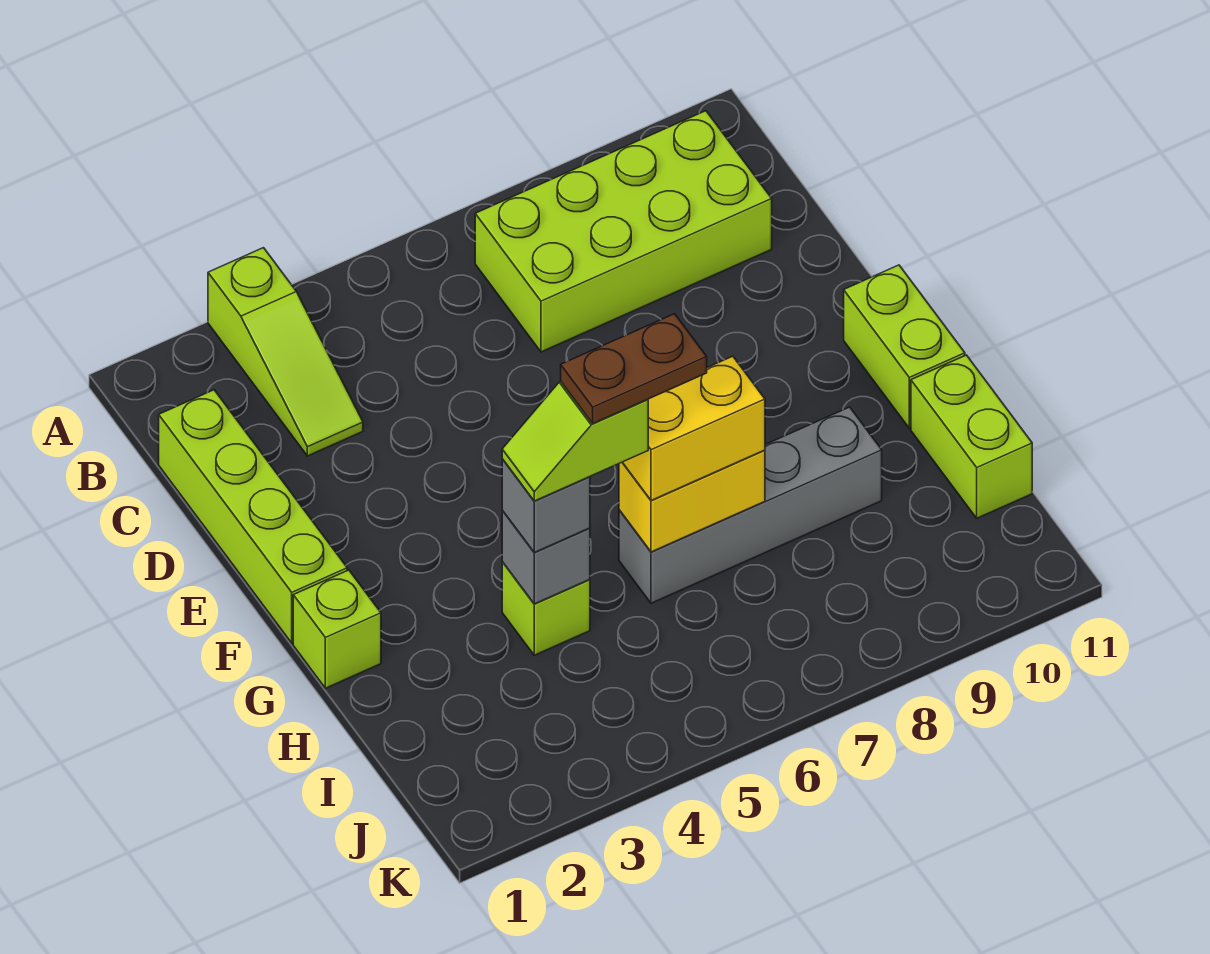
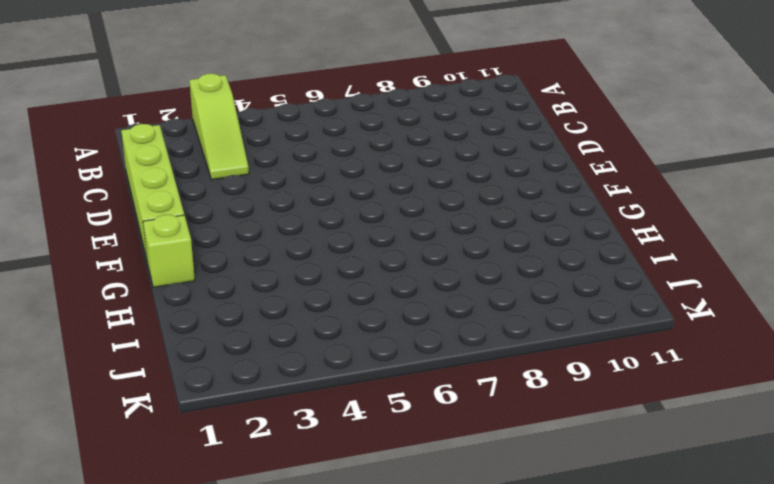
none -> lime brick B7:C10 level 1
none -> lime brick F11:G11 level 1
none -> lime brick H4 level 1

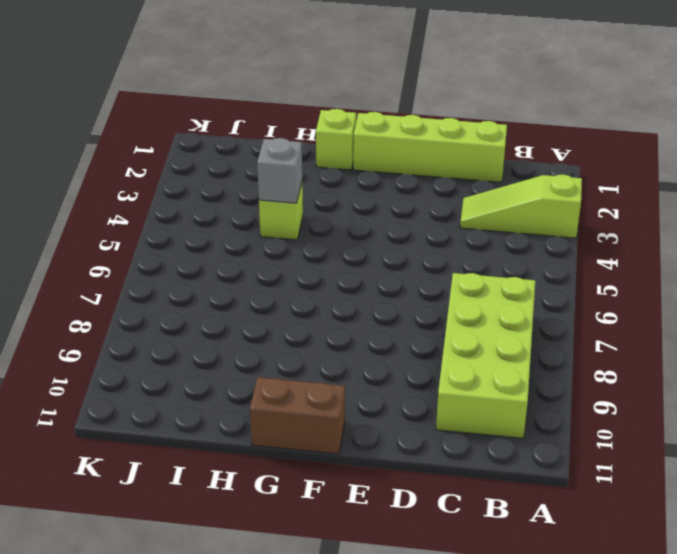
brown brick F11:G11 level 1 -> lime brick F11:G11 level 1
none -> grey brick H6:H9 level 1
none -> lime brick H11:I11 level 1
none -> yellow brick H6:H7 level 2

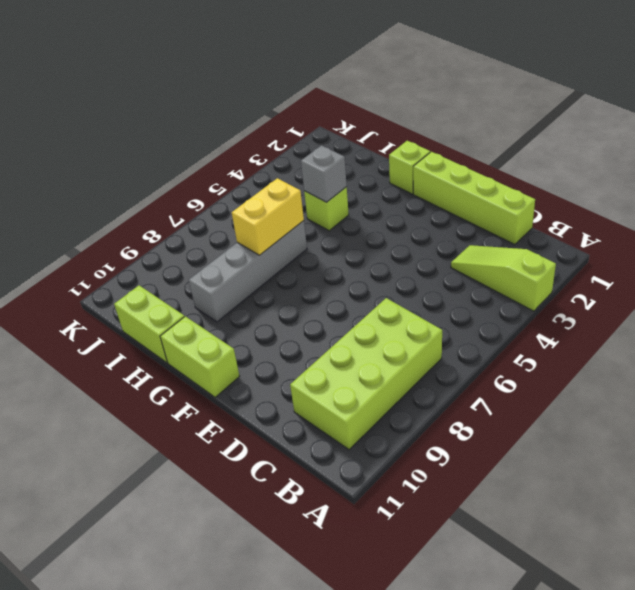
none -> grey brick H4 level 3
none -> yellow brick H6:H7 level 3
none -> lime slope H4:H5 level 4 top 5

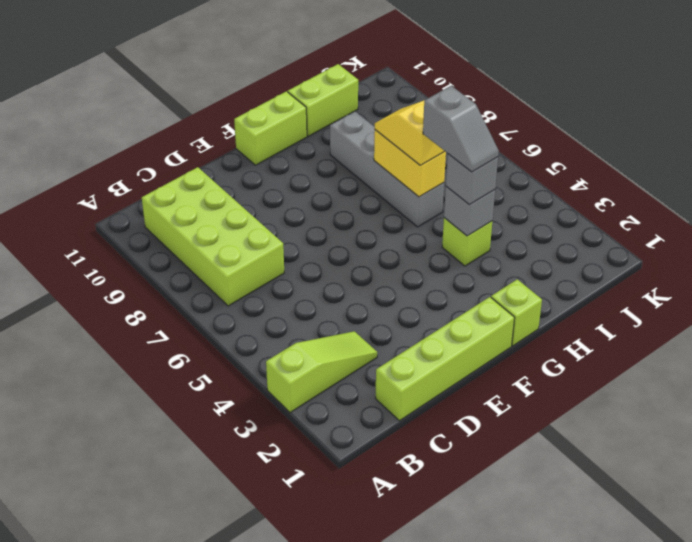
grey slope H4:H5 level 4 top 5 -> lime slope H4:H5 level 4 top 5
yellow slope H6:H7 level 3 top 6 -> yellow brick H6:H7 level 3
none -> brown plate H5:H6 level 5

